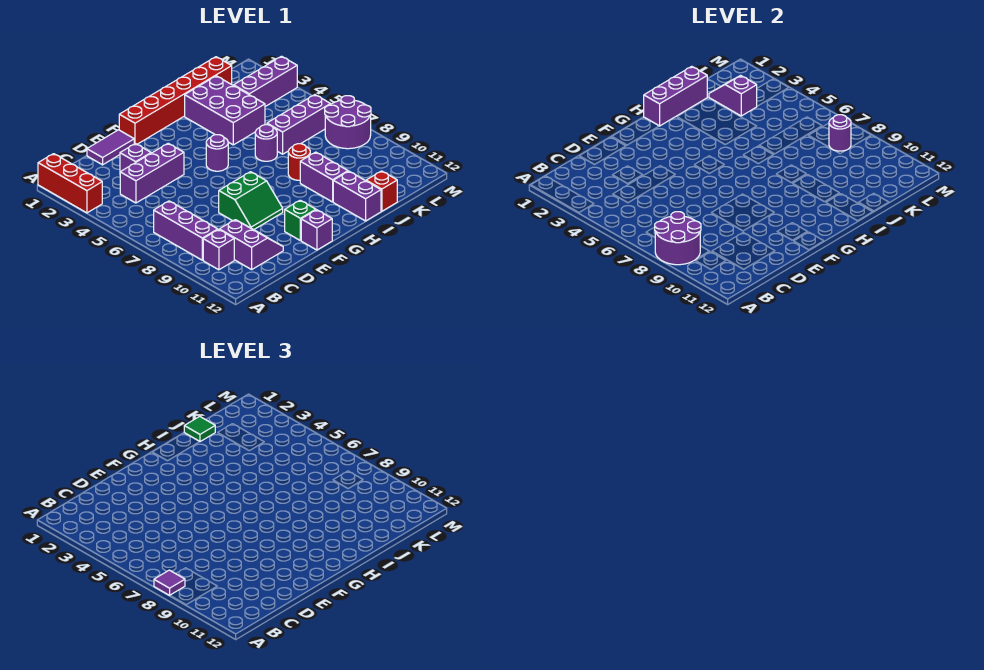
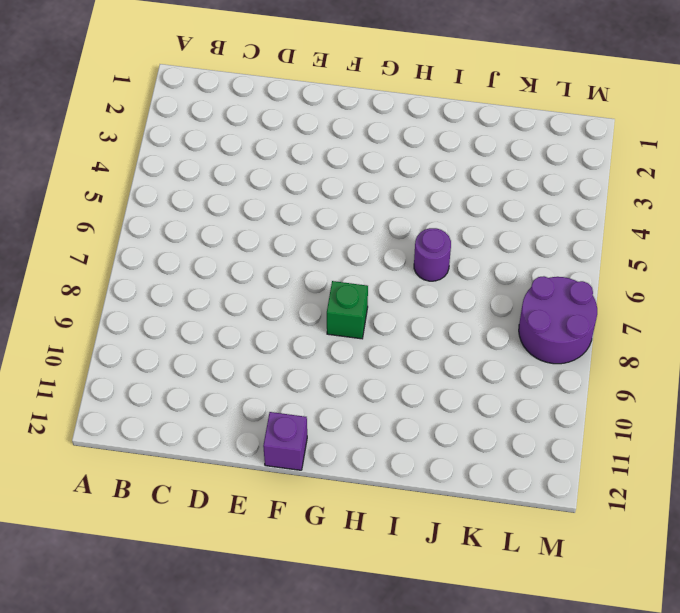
green brick G8 level 1 -> green brick F11 level 1
none -> red brick A1:A3 level 1
none -> purple brick B7:B9 level 1
none -> purple brick B10 level 1

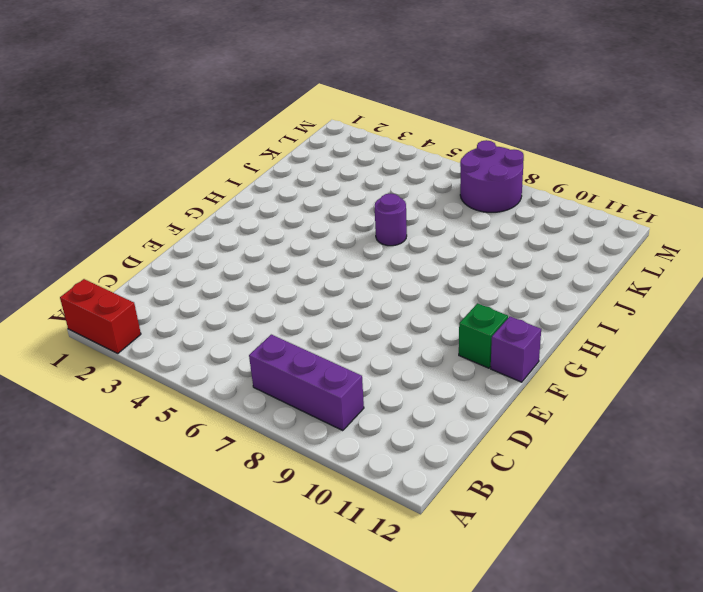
red brick A1:A2 level 1 -> red brick A1:A3 level 1
none -> purple brick B10 level 1
none -> purple brick C4:E4 level 1
none -> purple slope C10:D11 level 1 top C

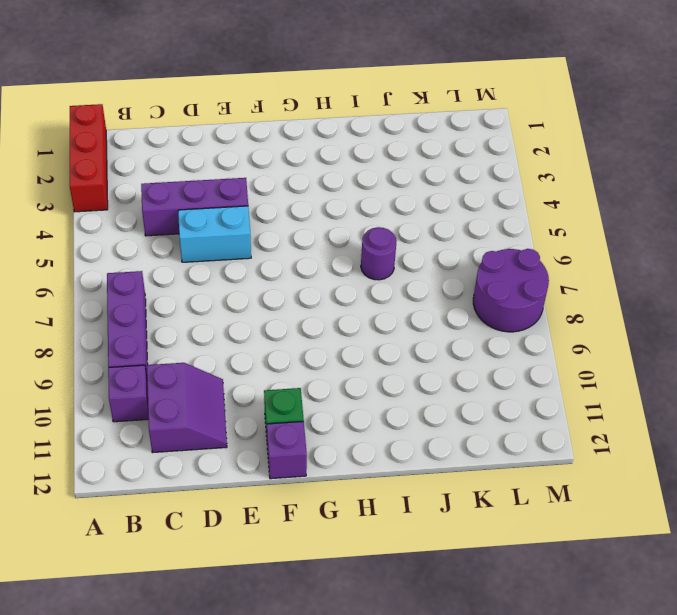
cyan brick D5:E5 level 1 -> none
none -> purple tile D1:E1 level 1
none -> purple brick D3 level 1
none -> green slope E8:F9 level 1 top 8

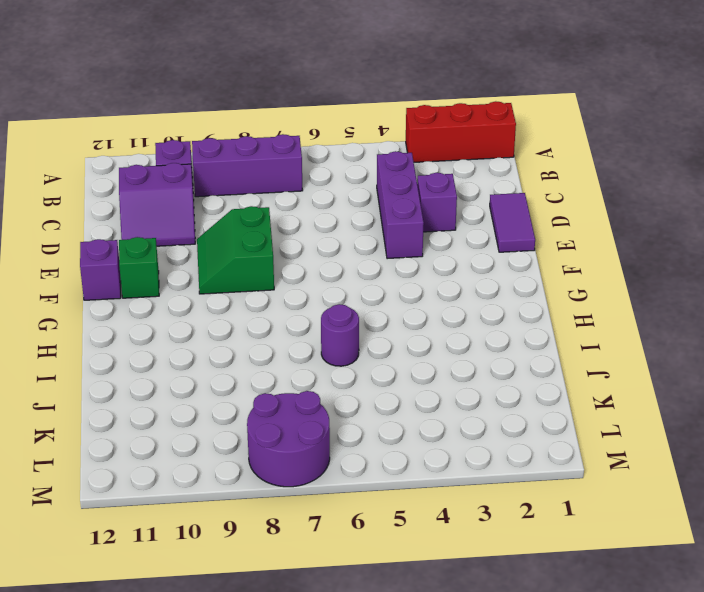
none -> red brick F1:K1 level 1
none -> purple round brick G5 level 1
none -> purple brick I2:J4 level 1

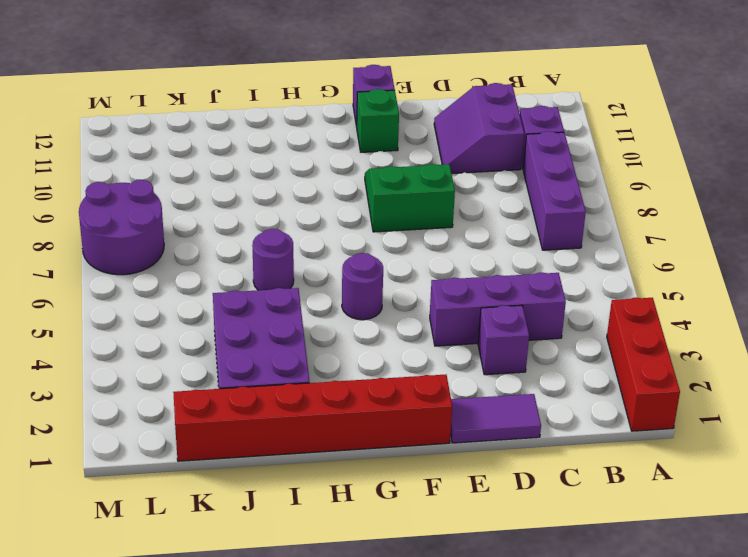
none -> red round brick I8 level 1
none -> purple brick I9:I10 level 1
none -> purple brick I11:I12 level 1

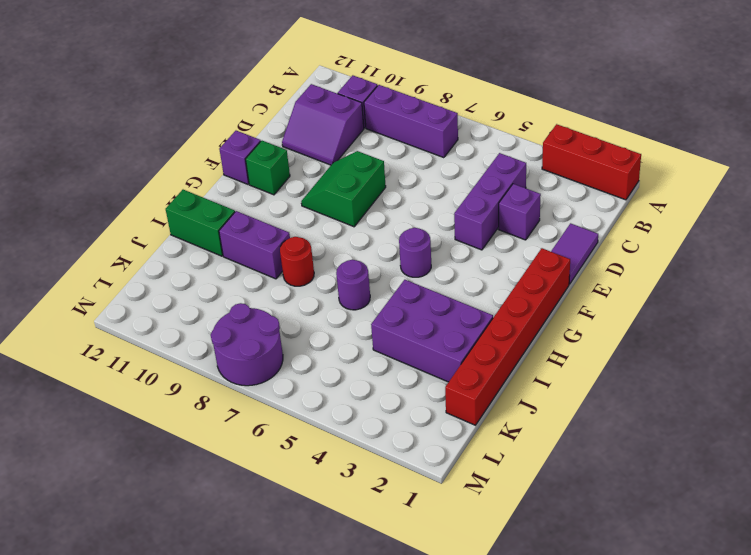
green brick I11:I12 level 1 -> purple brick I11:I12 level 1
none -> purple brick J6:L6 level 1
none -> red brick J12 level 1
none -> purple brick K3:M3 level 1

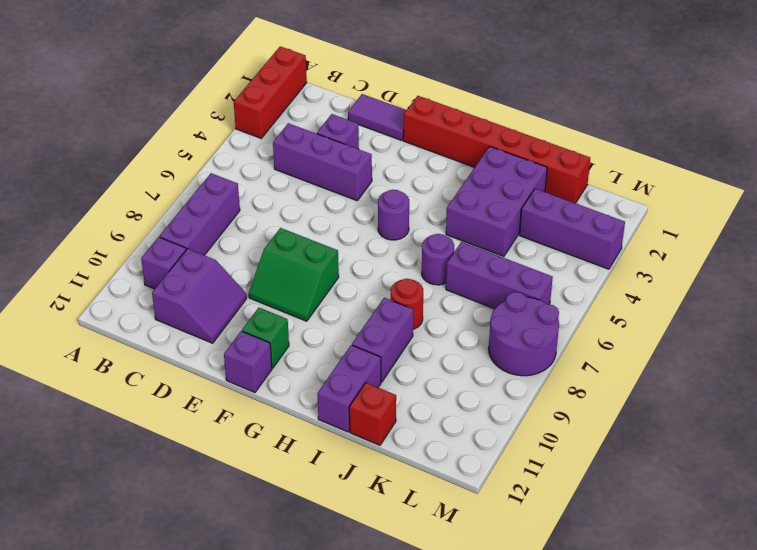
none -> purple round brick A8:B9 level 2
none -> purple brick H1:J1 level 2
none -> purple slope K2:K3 level 2 top 3

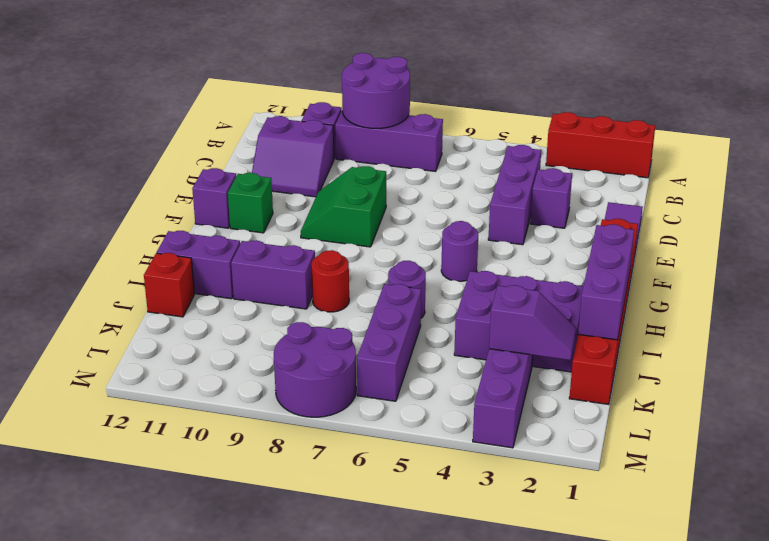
none -> purple round brick L8 level 2
none -> purple tile A8 level 3
none -> green tile J1 level 3

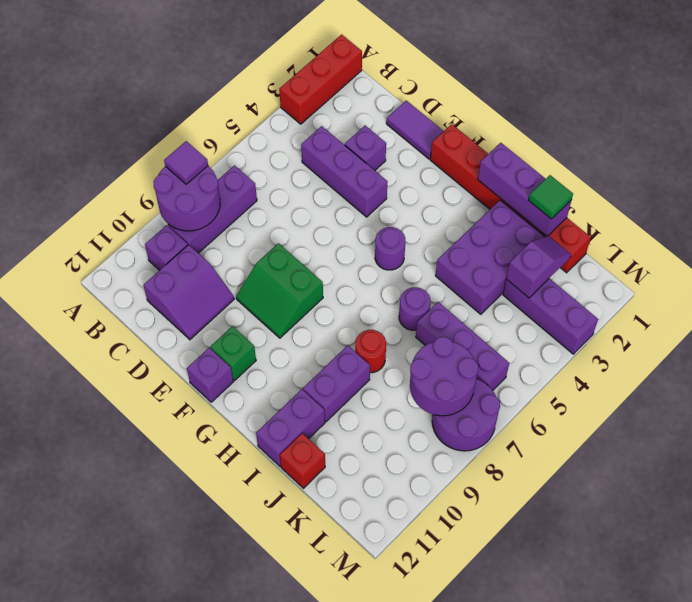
purple round brick K7:L8 level 2 -> purple round brick L8 level 2

